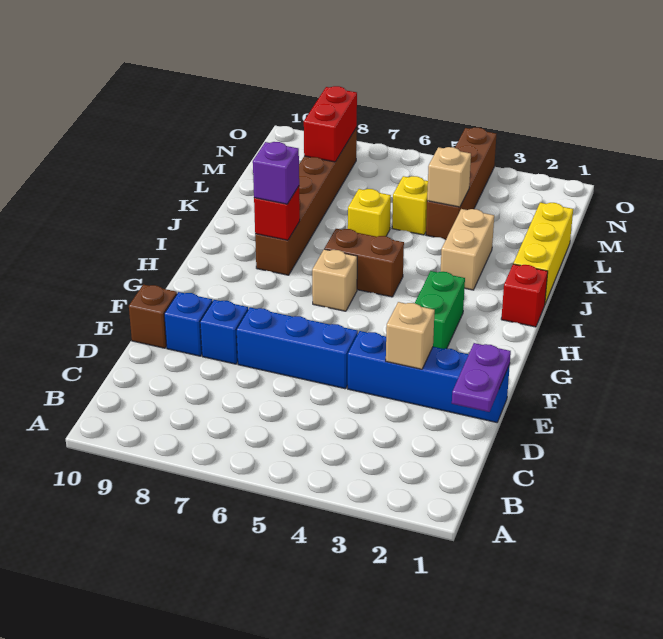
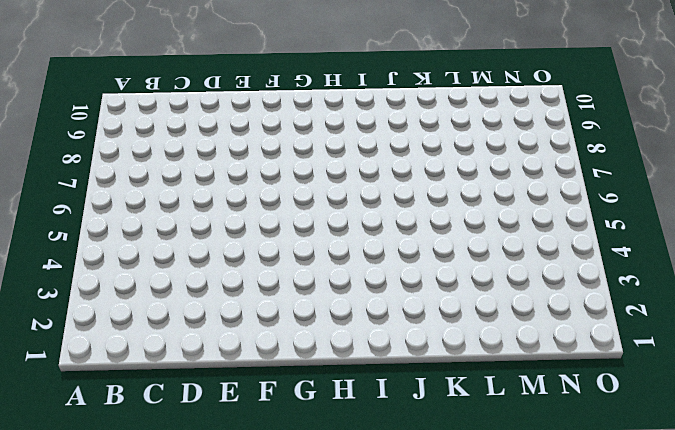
none -> blue brick E1:E4 level 1
none -> blue brick E5:E7 level 1
none -> blue brick E8 level 1

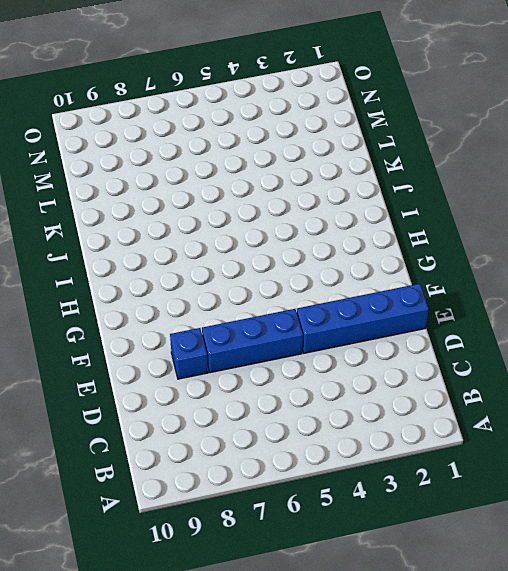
none -> blue brick E9 level 1
none -> brown brick E10 level 1
none -> green brick G3:H3 level 1

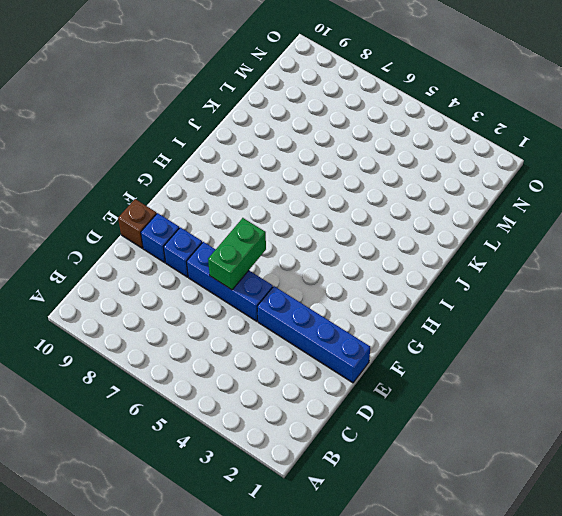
green brick E6:F6 level 2 -> green brick G3:H3 level 1
none -> tan brick H6 level 1
none -> red brick I1 level 1
none -> brown brick I5:I6 level 1

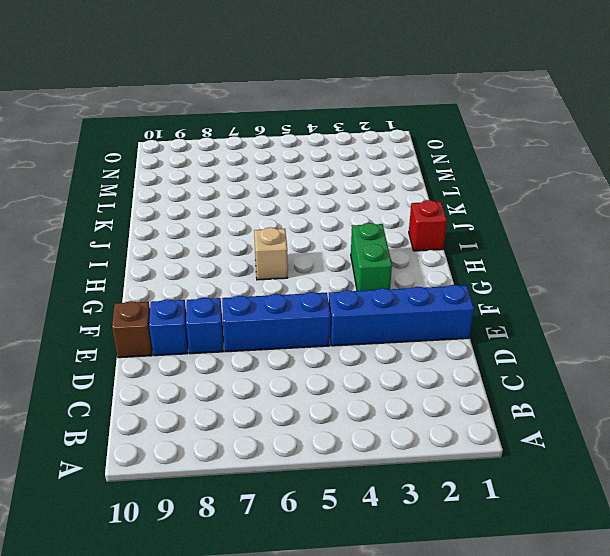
none -> brown brick I5:I6 level 1
none -> brown brick I8:N8 level 1
none -> yellow brick J1:L1 level 1

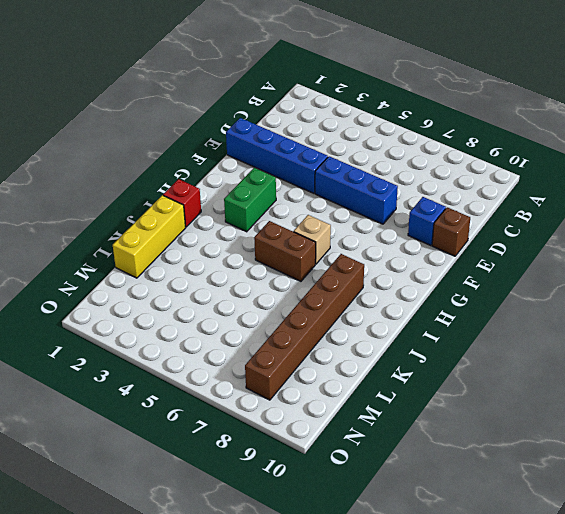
none -> blue brick E8 level 1
none -> tan brick J3:K3 level 1
none -> yellow brick K6 level 1

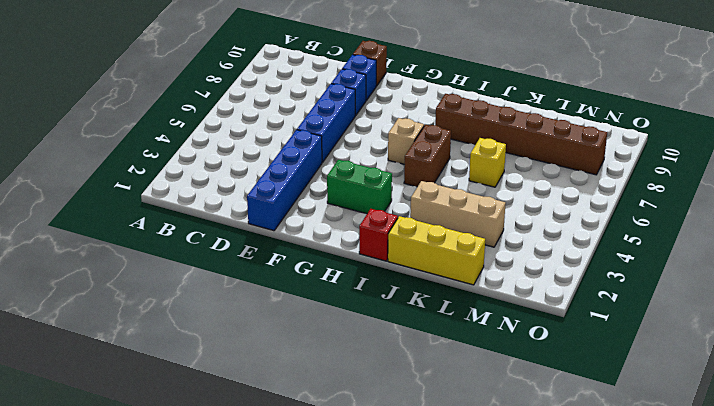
tan brick J3:L3 level 1 -> tan brick J3:K3 level 1
none -> brown brick L4:O4 level 1
none -> yellow brick L5 level 1
none -> purple plate D1:E1 level 2

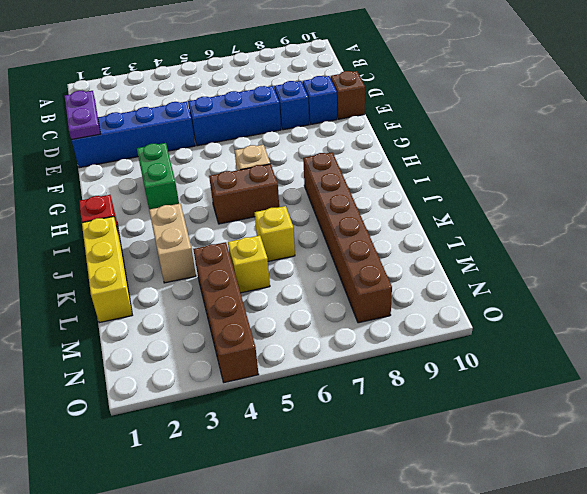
none -> tan brick E3 level 2
none -> red brick I8 level 2
none -> tan brick L4 level 2

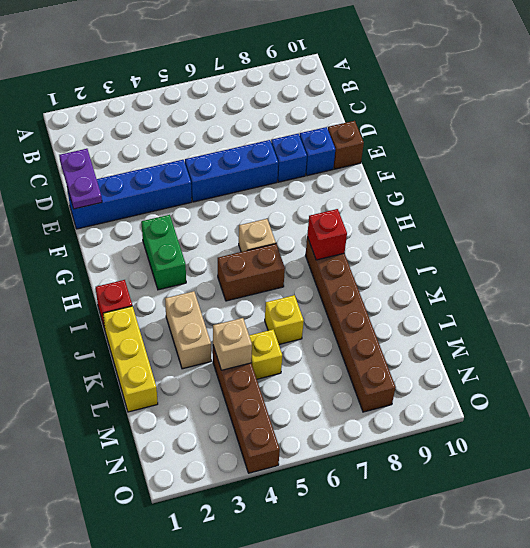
none -> tan brick E3 level 2
none -> red brick M8:N8 level 2
none -> purple brick I8 level 3

